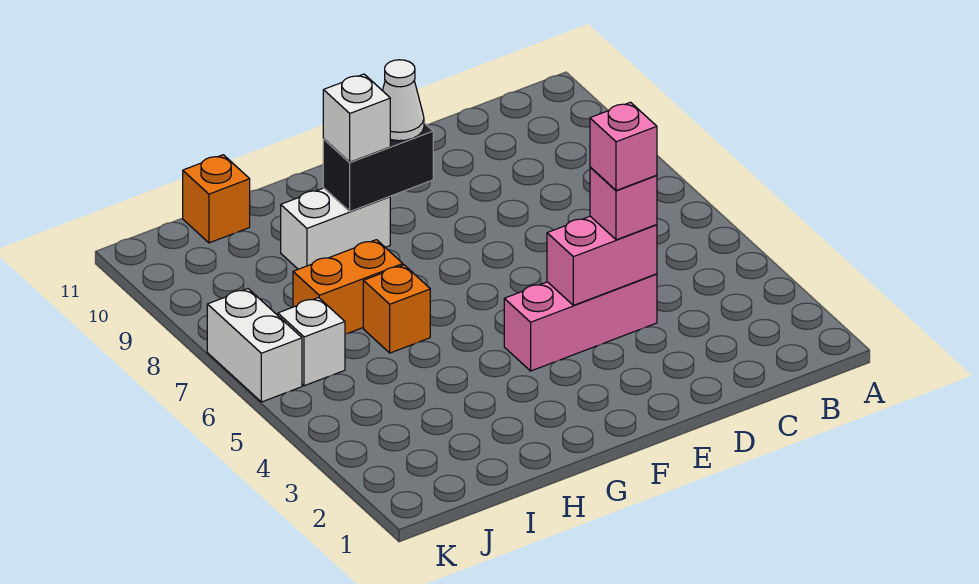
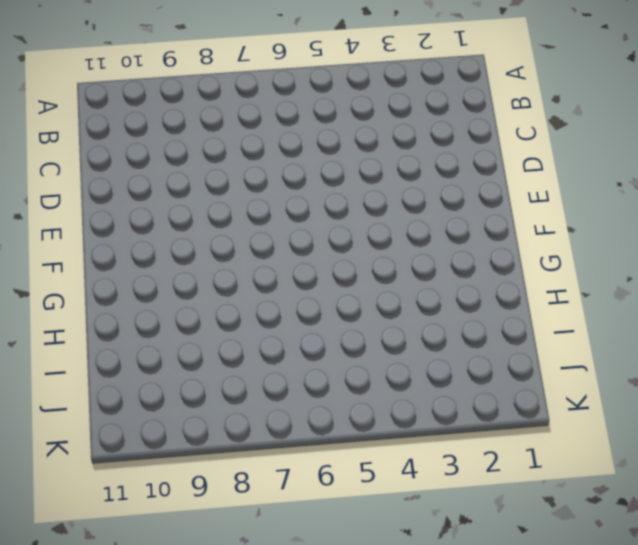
none -> pink brick D4:F4 level 1
none -> white brick G9:H9 level 1
none -> orange brick H6 level 1

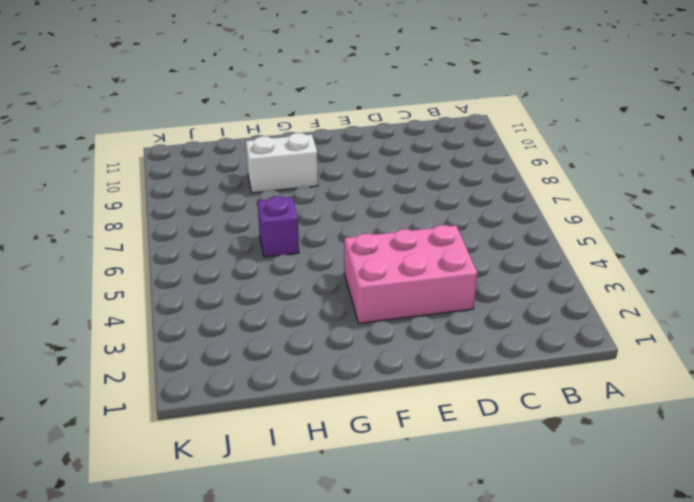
pink brick D3:F4 level 1 -> pink brick D4:F4 level 1
purple brick H6 level 1 -> orange brick H6 level 1
none -> orange brick H7:I7 level 1
none -> orange brick I11 level 1
none -> white brick J6 level 1

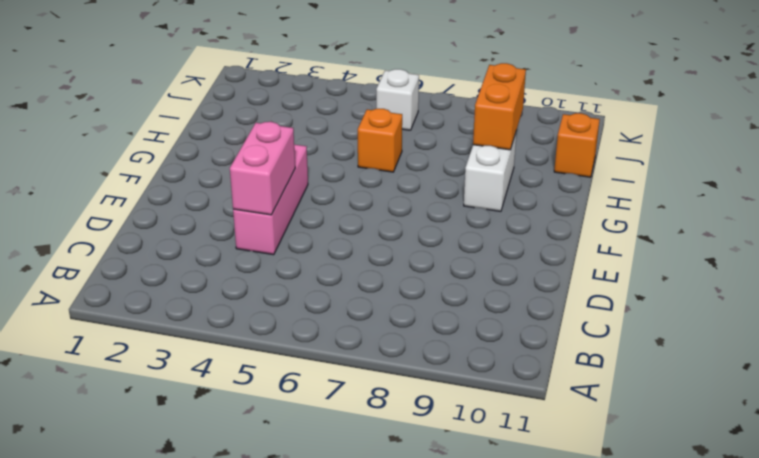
orange brick H9:I9 level 2 -> orange brick H7:I7 level 1
none -> white brick K6:K7 level 1
none -> black brick F9:G9 level 2
none -> pink brick D4 level 3

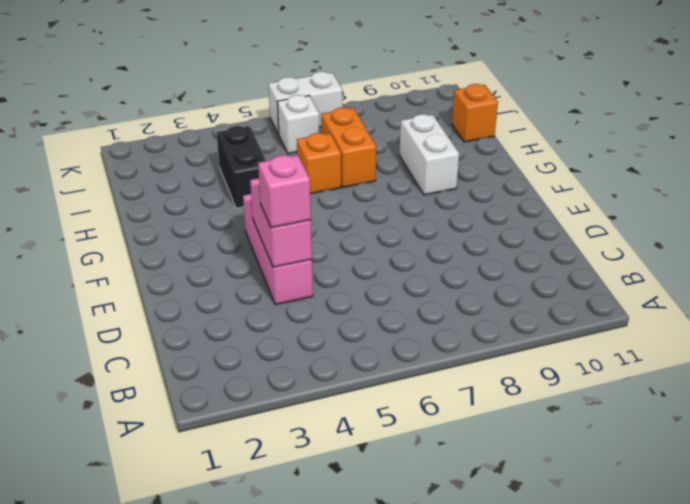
black brick H4:I4 level 1 -> black brick F9:G9 level 2
none -> white cone F9 level 3
none -> white brick G9 level 3
none -> pink brick D4 level 4

